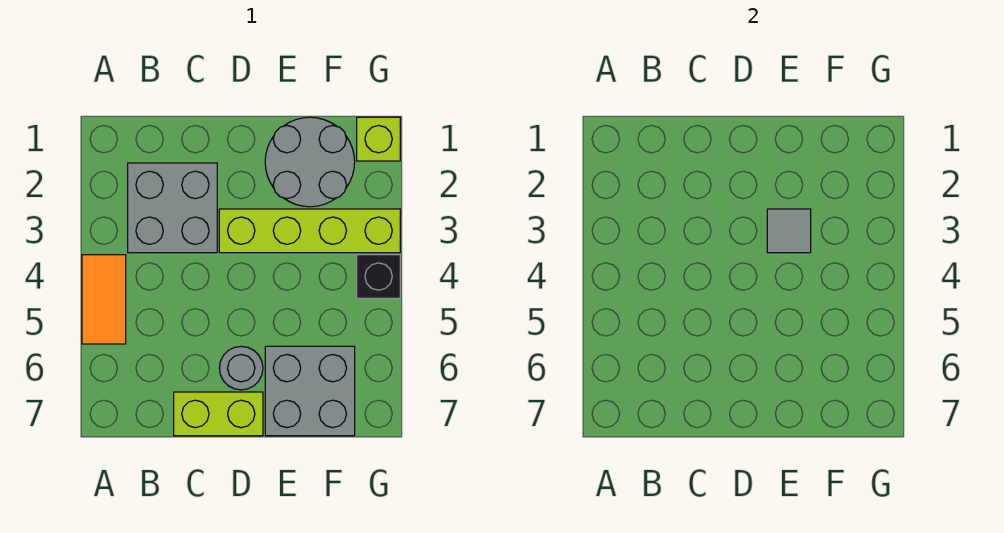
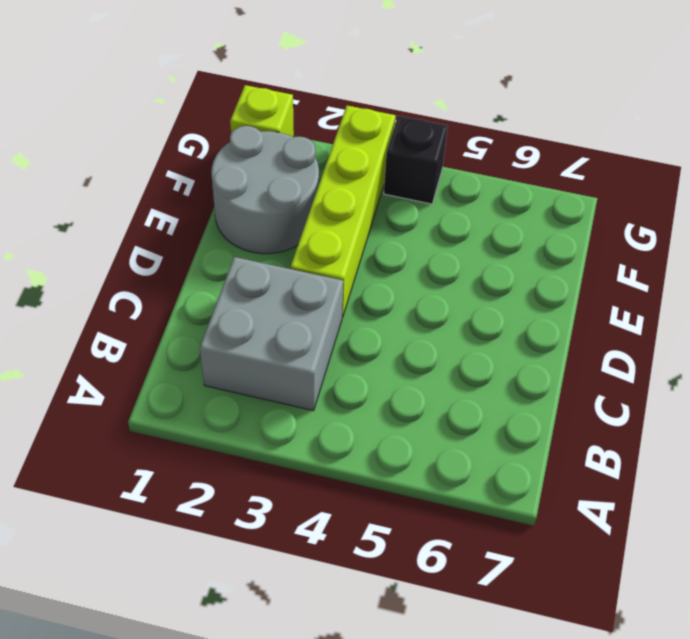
none -> orange tile A4:A5 level 1
none -> lime brick C7:D7 level 1

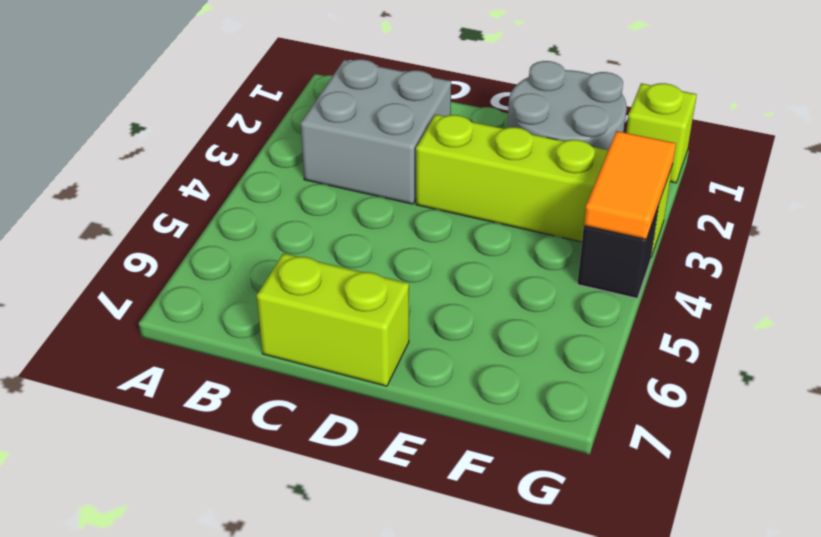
orange tile G3:G4 level 2 -> orange tile A4:A5 level 1
none -> grey round brick D6 level 1
none -> grey brick E6:F7 level 1

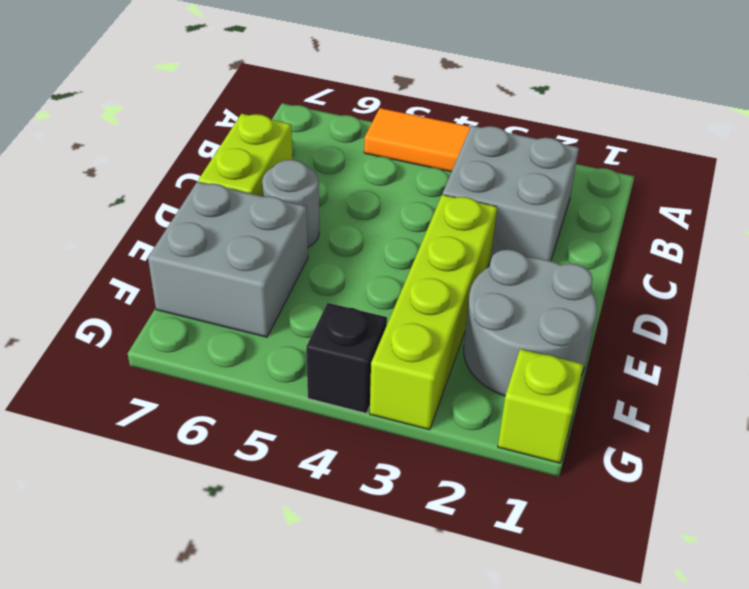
none -> grey tile E3 level 2

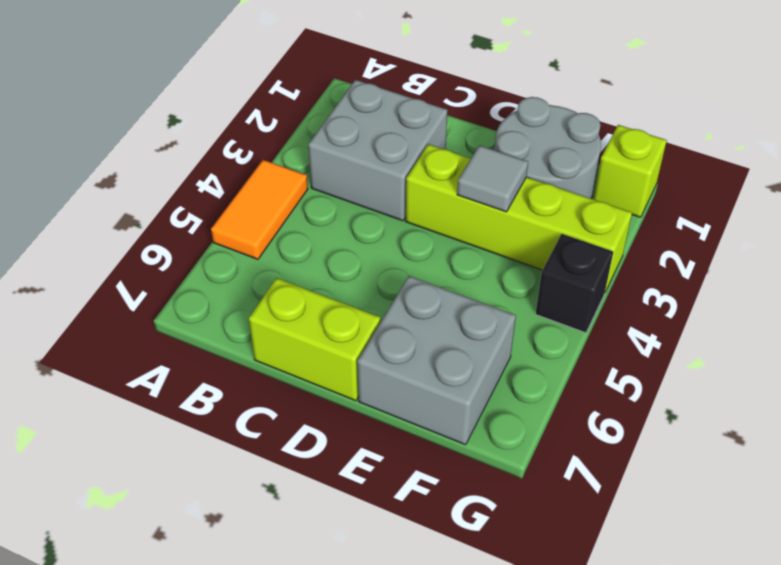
none -> grey round brick D6 level 1

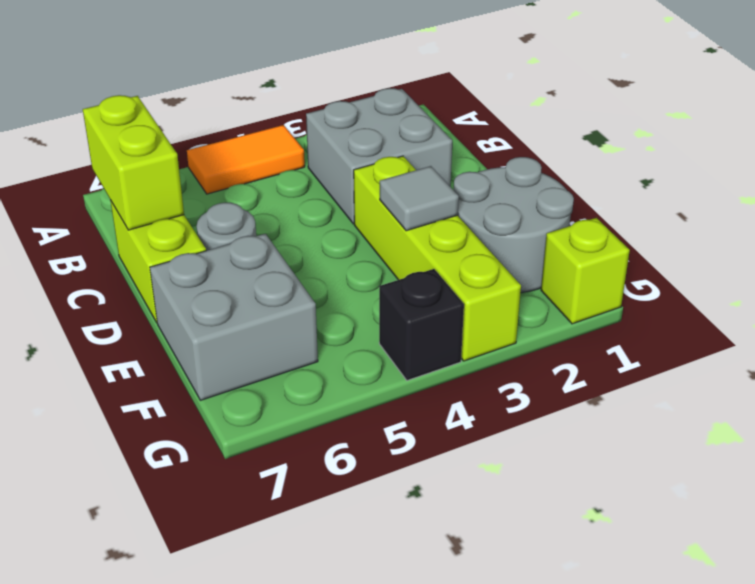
lime brick B7:C7 level 2 -> none

